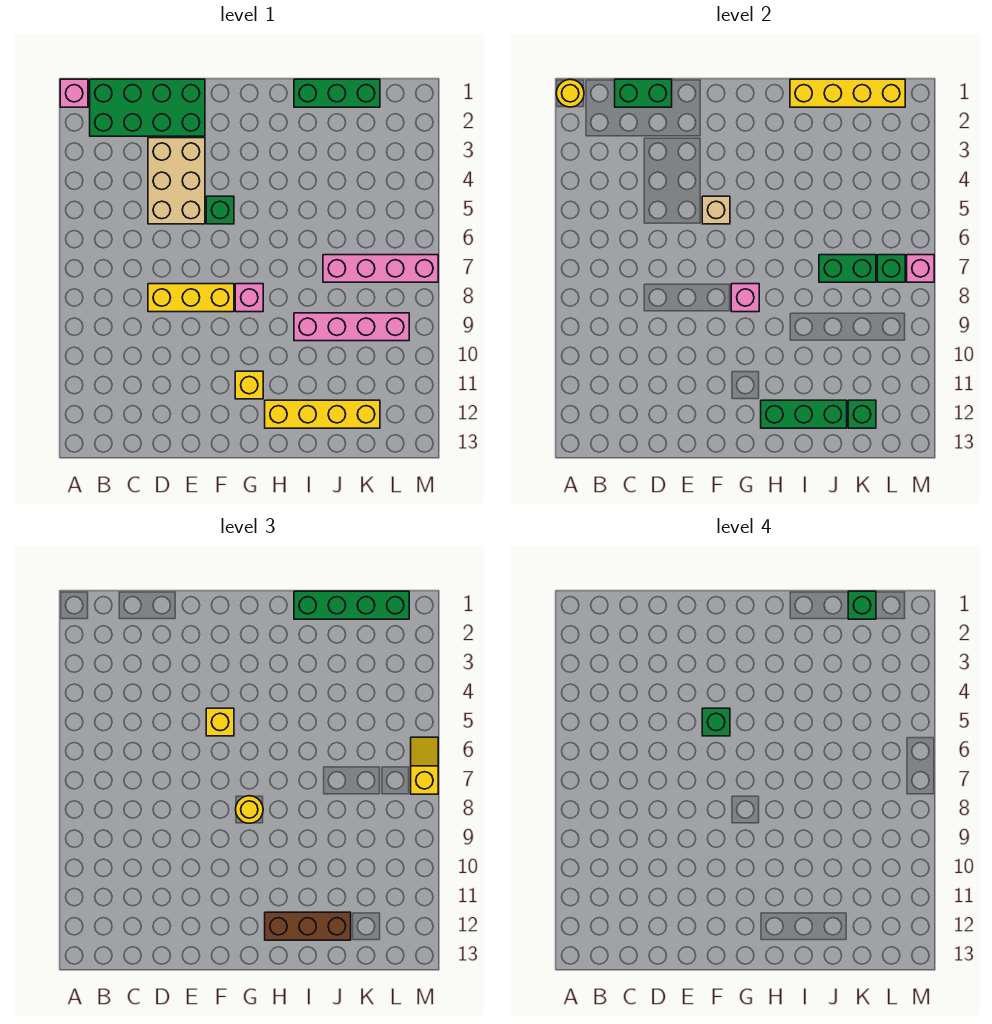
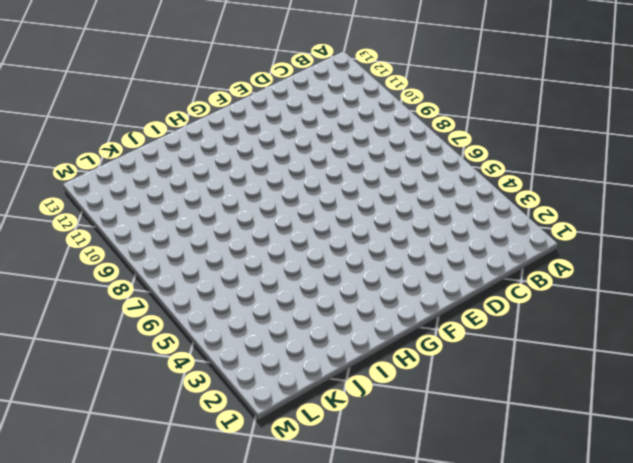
none -> pink brick A1 level 1
none -> green brick B1:E2 level 1
none -> tan brick D3:E5 level 1

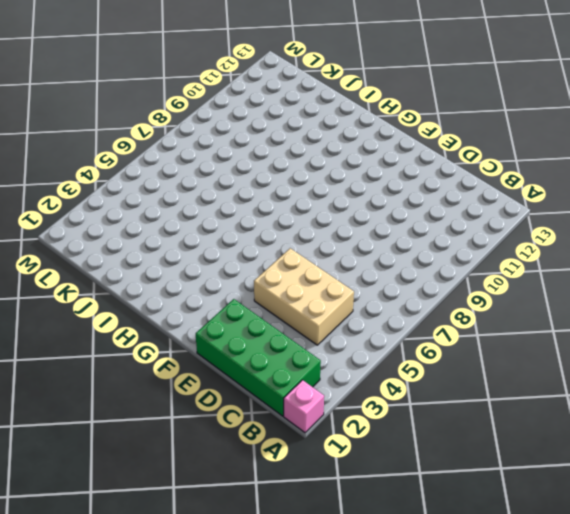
tan brick C4:E5 level 1 -> tan brick D3:E5 level 1
none -> yellow brick D8:F8 level 1
none -> green brick F5 level 1
none -> pink brick G8 level 1

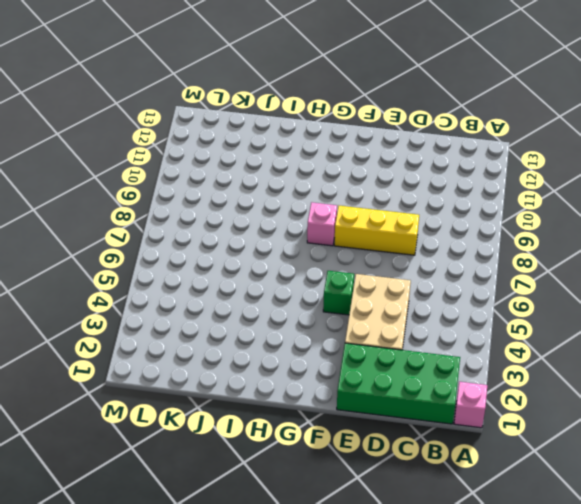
none -> yellow brick G11 level 1
none -> yellow brick H12:K12 level 1
none -> green brick I1:K1 level 1

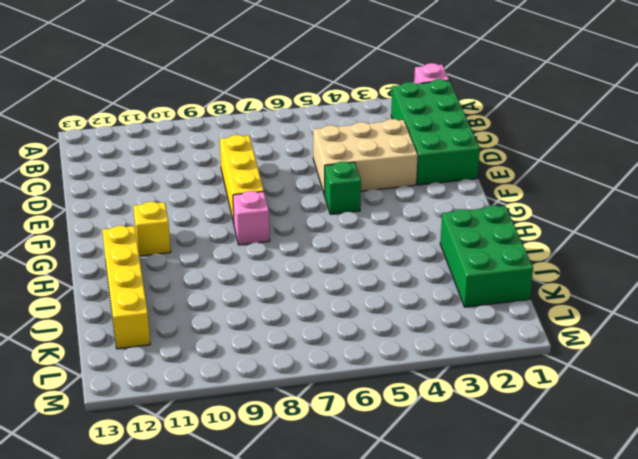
green brick I1:K2 level 1 -> green brick I1:K1 level 1
none -> pink brick I9:L9 level 1
none -> pink brick J7:M7 level 1
none -> yellow round brick A1 level 2

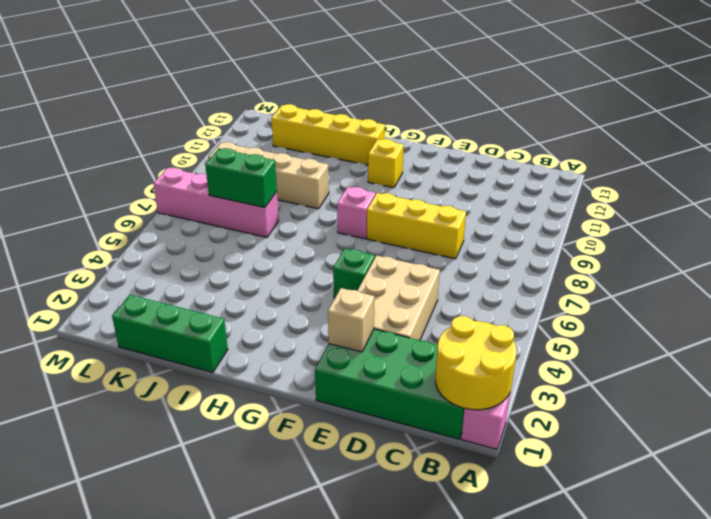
yellow round brick A1:B2 level 2 -> yellow round brick A1 level 2
tan brick E2 level 2 -> tan brick F5 level 2
tan brick I9:L9 level 1 -> pink brick I9:L9 level 1
none -> green brick C1:D1 level 2
none -> pink brick G8 level 2
none -> green brick H12:J12 level 2

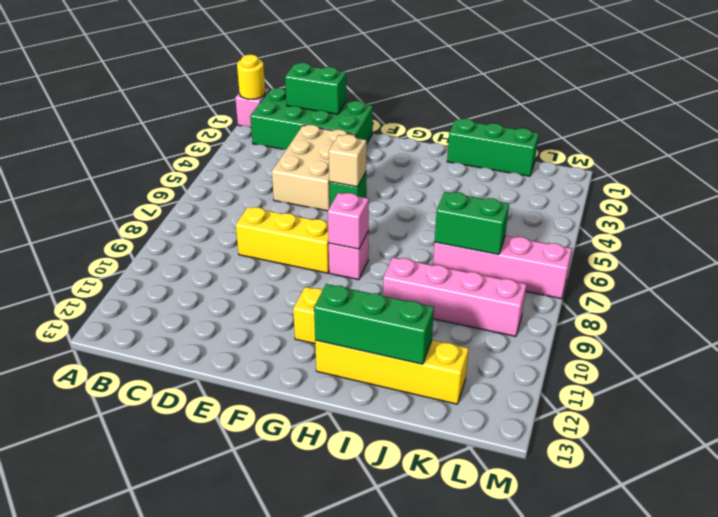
none -> yellow brick I1:L1 level 2
none -> green brick K12 level 2
none -> green brick L7 level 2

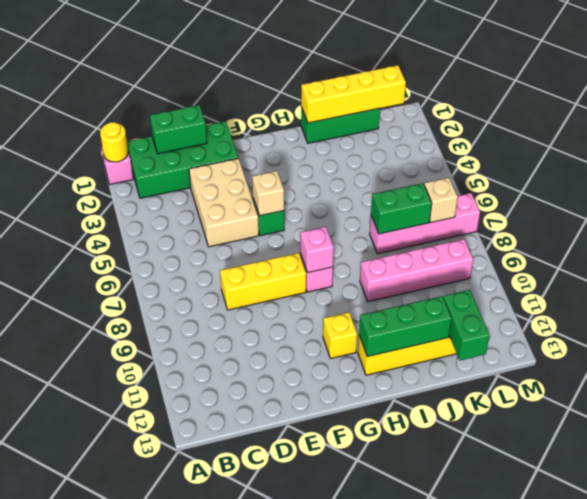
green brick K12:K13 level 2 -> green brick K12 level 2
tan brick L7 level 2 -> green brick L7 level 2
none -> pink brick M7 level 2
none -> yellow brick F5 level 3
none -> yellow round brick G8 level 3

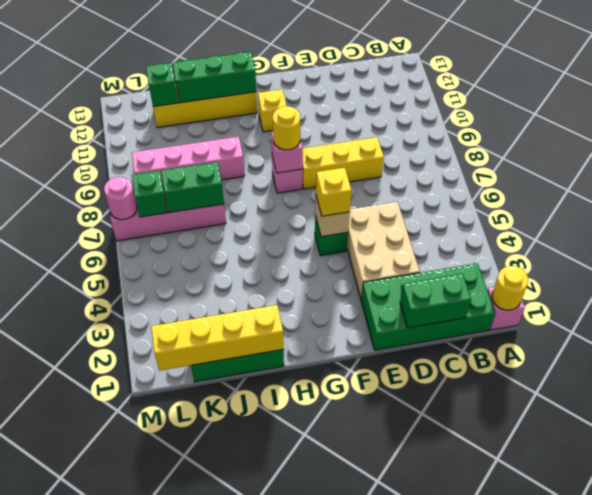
pink round brick M7 level 2 -> pink brick M7 level 2
none -> brown brick H12:J12 level 3
none -> green brick I1:L1 level 3
none -> yellow slope M6:M7 level 3 top 7

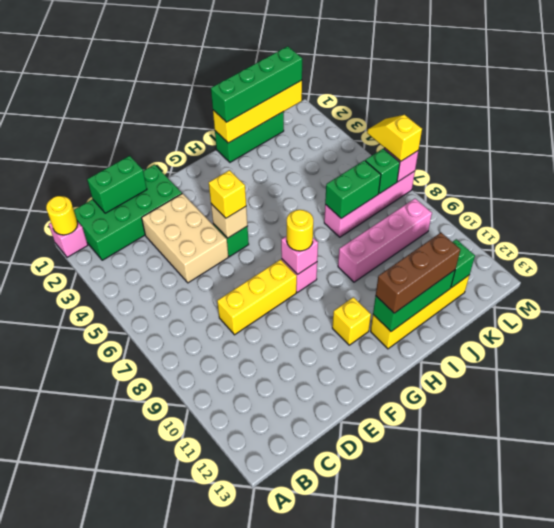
none -> green brick F5 level 4
none -> green brick K1 level 4

